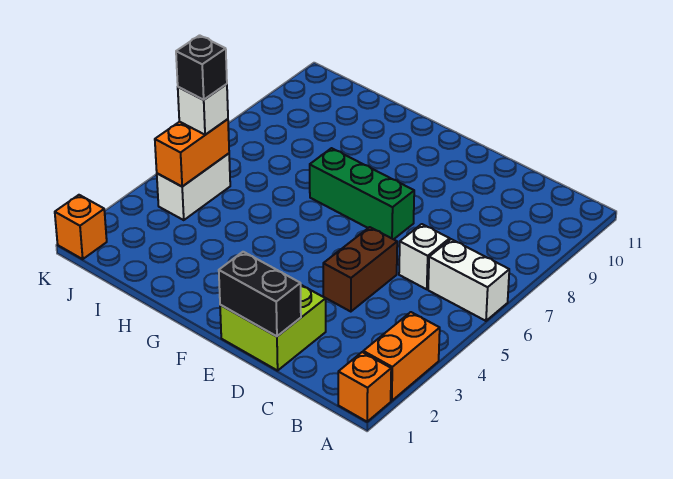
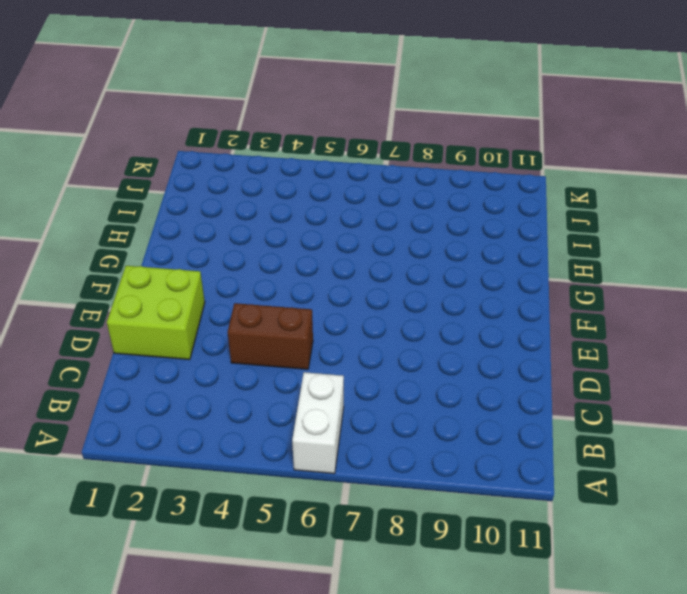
none -> orange brick A1 level 1
none -> orange brick A2:A3 level 1
none -> white brick C6 level 1

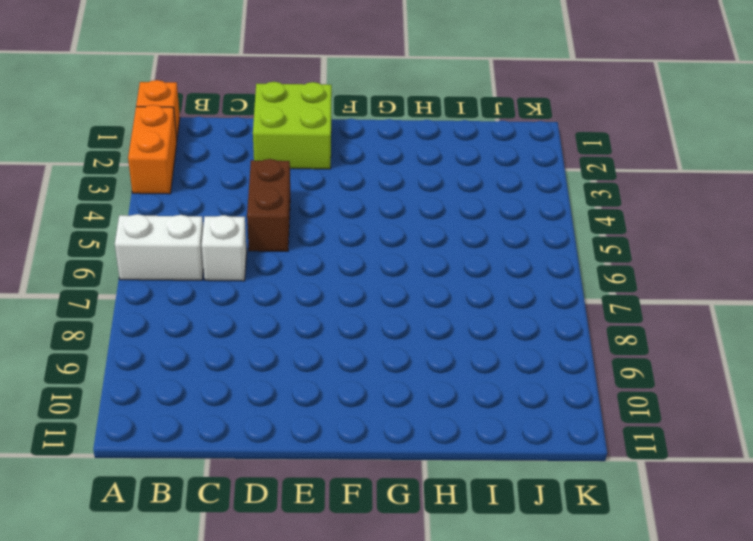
none -> green brick E7:G7 level 1
none -> white brick J4:J5 level 1
none -> orange brick K1 level 1

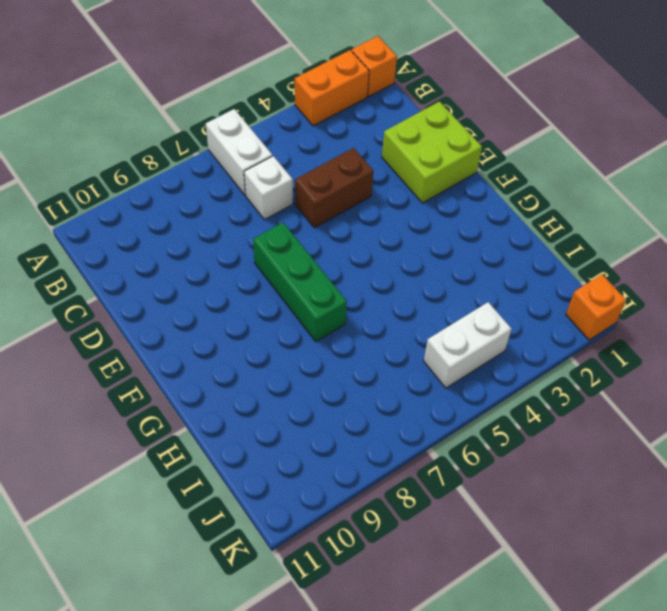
none -> black brick D1:E1 level 2
none -> orange brick J4:J5 level 2
none -> white brick J5 level 3

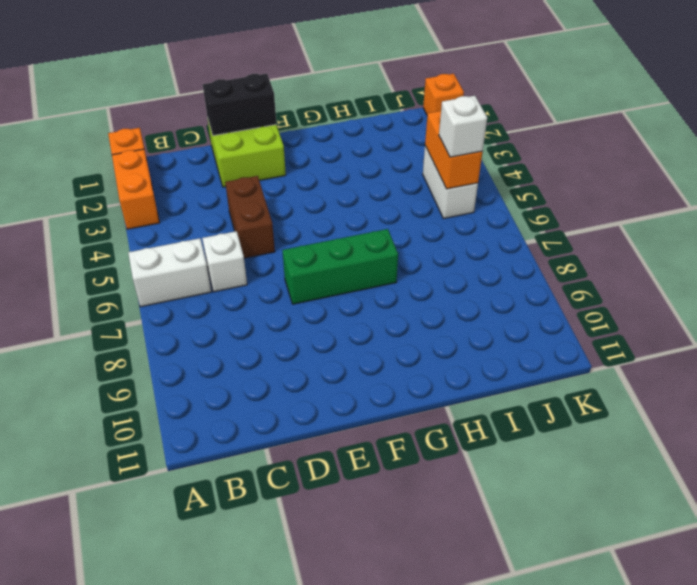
none -> black brick J5 level 4

